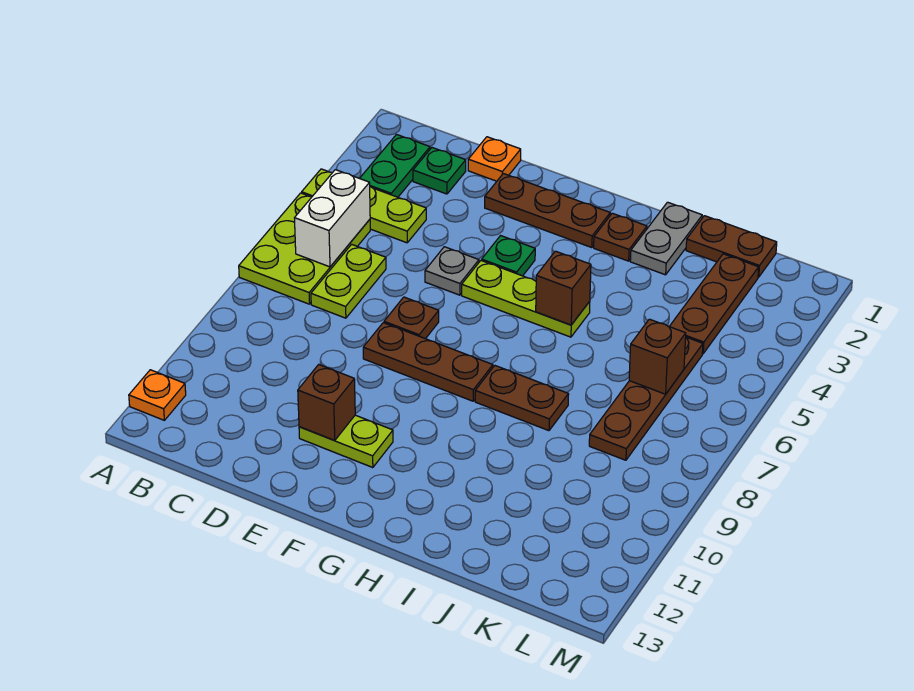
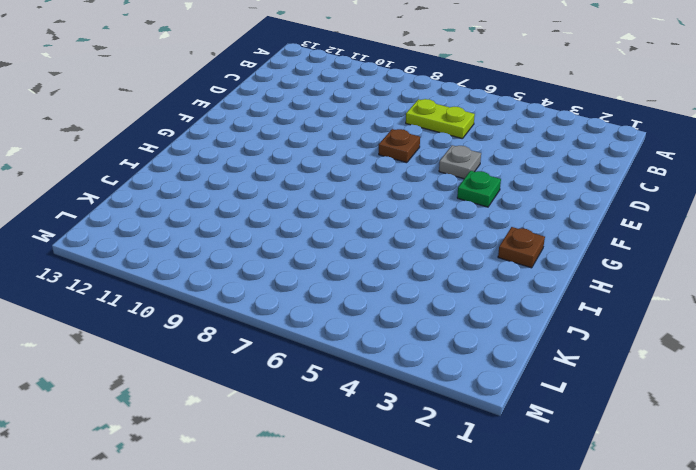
none -> lime plate A4:C4 level 1
none -> lime plate A5:B7 level 1
none -> orange plate A12 level 1

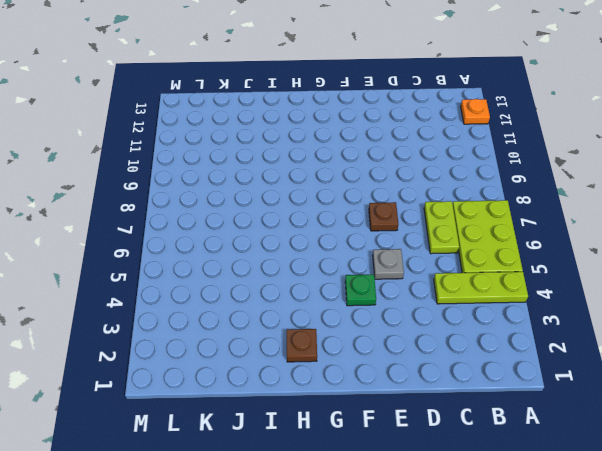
none -> green plate B2:B3 level 1
none -> green plate C2 level 1
none -> orange plate D1 level 1

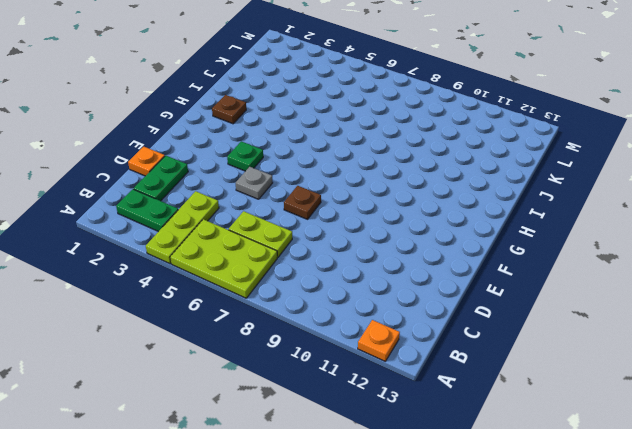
green plate C2:D2 level 1 -> green plate C2 level 1
none -> brown plate E2:G2 level 1
none -> brown plate E8:G8 level 1
none -> lime plate E11:F11 level 1

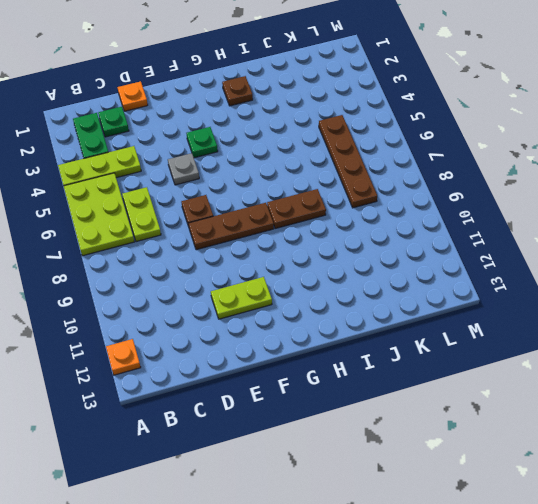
none -> brown plate E2:G2 level 1
none -> lime plate F5:H5 level 1
none -> grey plate I1:I2 level 1

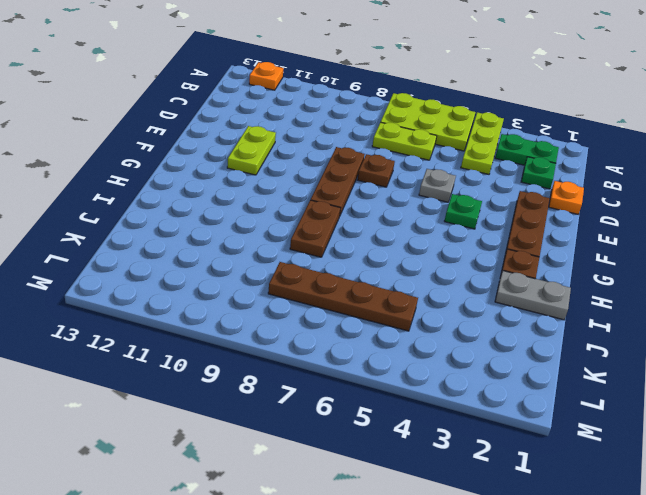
none -> lime plate F5:H5 level 1
none -> brown plate J1:K1 level 1
none -> brown plate K2:K4 level 1

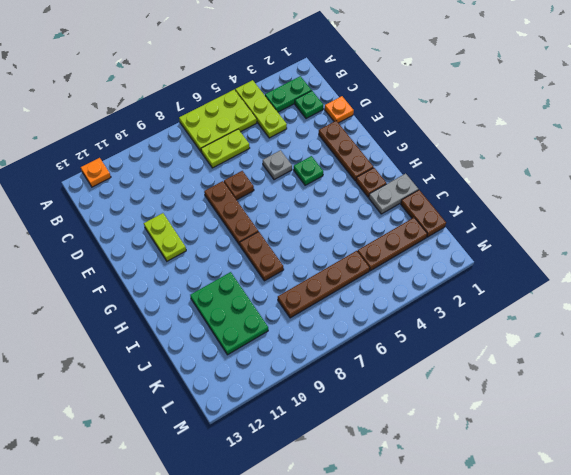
green plate I10:K11 level 1 -> none
none -> lime plate F5:H5 level 1
none -> white brick B5:B6 level 2
none -> brown brick E11 level 2

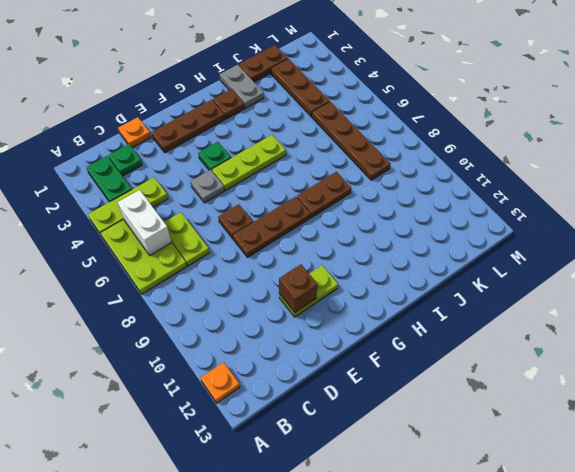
none -> brown brick H5 level 2
none -> brown brick K6 level 2

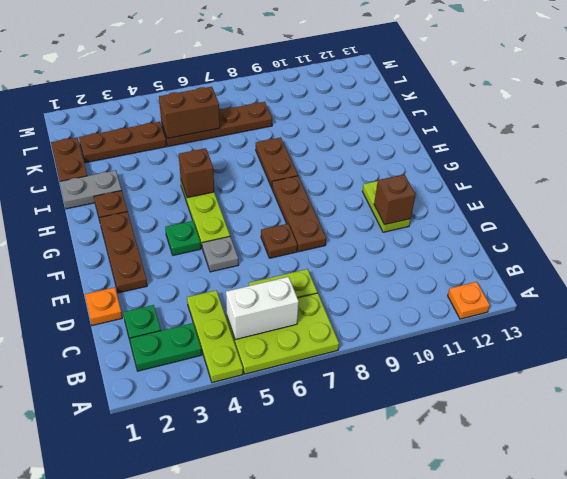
brown brick K5:K6 level 2 -> brown brick K6 level 2

